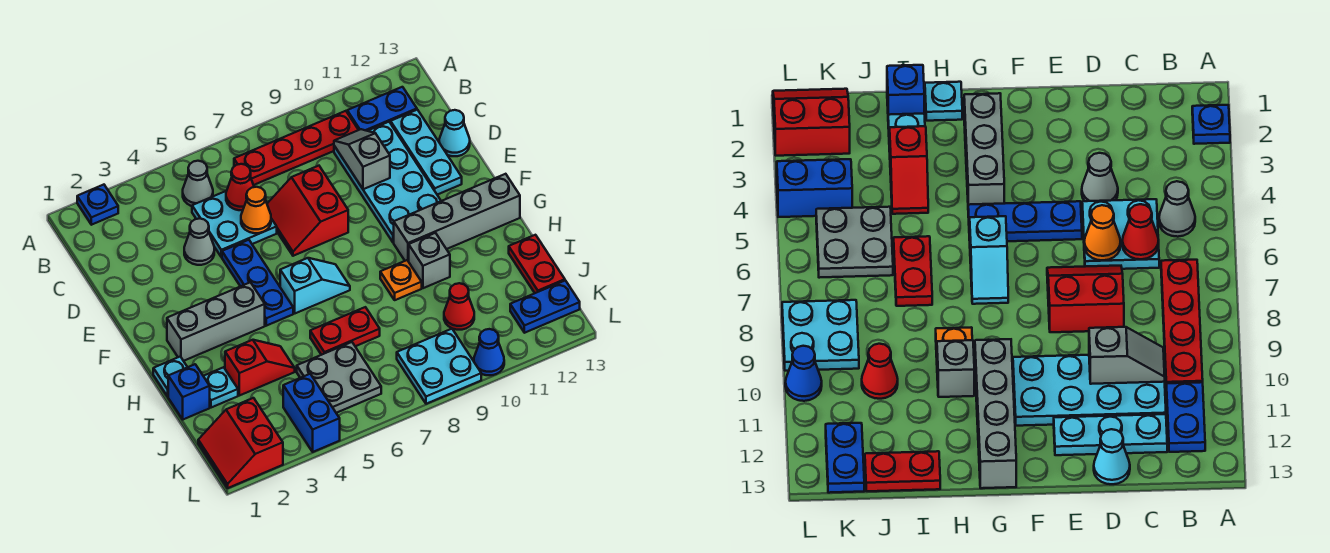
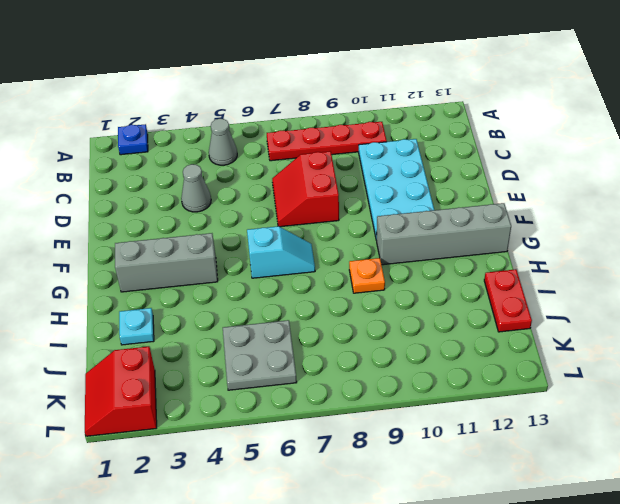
none -> blue plate B11:B12 level 1
none -> cyan plate C5:D6 level 1
none -> cyan plate C12:E12 level 1
none -> cyan cone D13 level 1

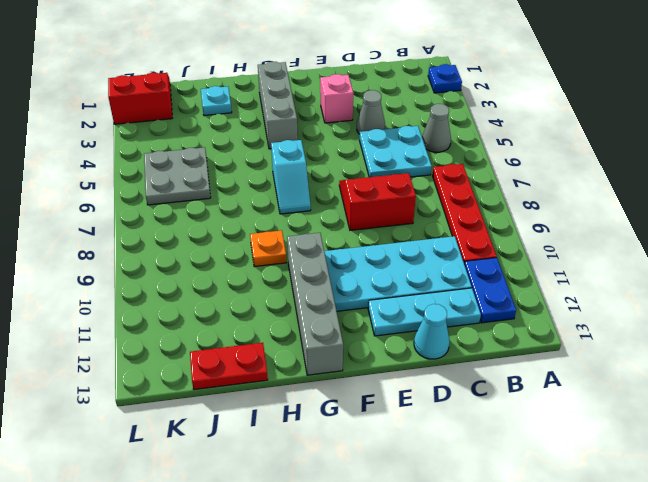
pink brick E3 level 1 -> none
none -> blue plate E5:G5 level 1
none -> cyan plate H1 level 1
none -> grey brick H10 level 1
none -> blue brick I1 level 1

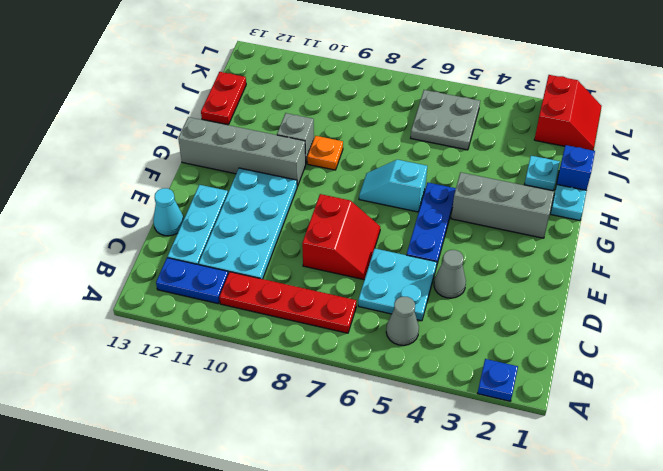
none -> red slope I3:I4 level 1 top 3
none -> red plate I6:I7 level 1
none -> red cone J10 level 1
none -> blue brick K4:L4 level 1

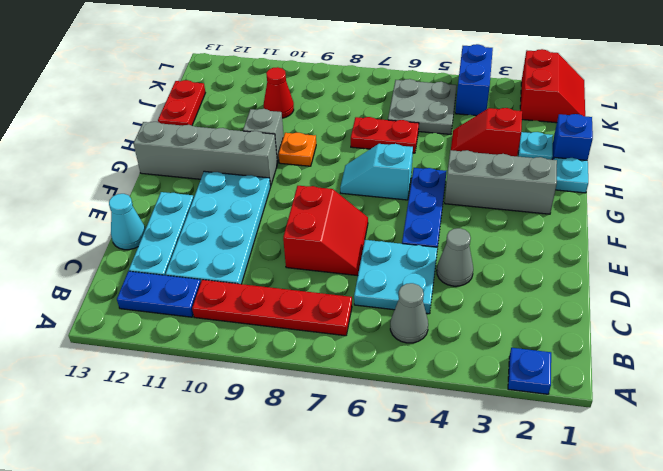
none -> cyan plate K8:L9 level 1
none -> blue plate K12:K13 level 1
none -> blue cone L10 level 1
none -> red cone C6 level 2

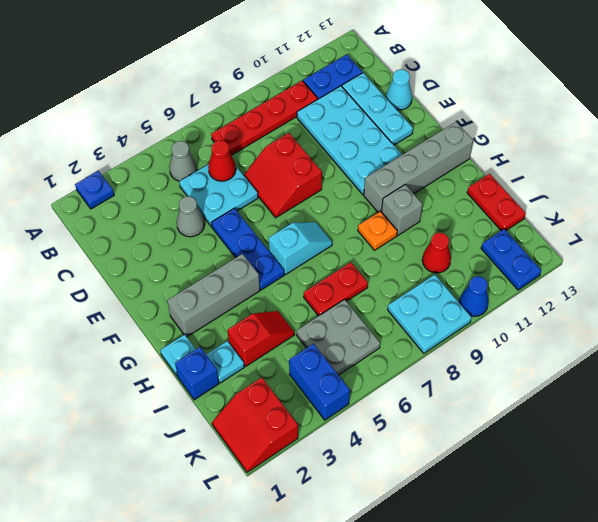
blue plate K12:L12 level 1 -> blue plate K12:K13 level 1
none -> grey slope C10:D10 level 2 top D
none -> orange cone D6 level 2

